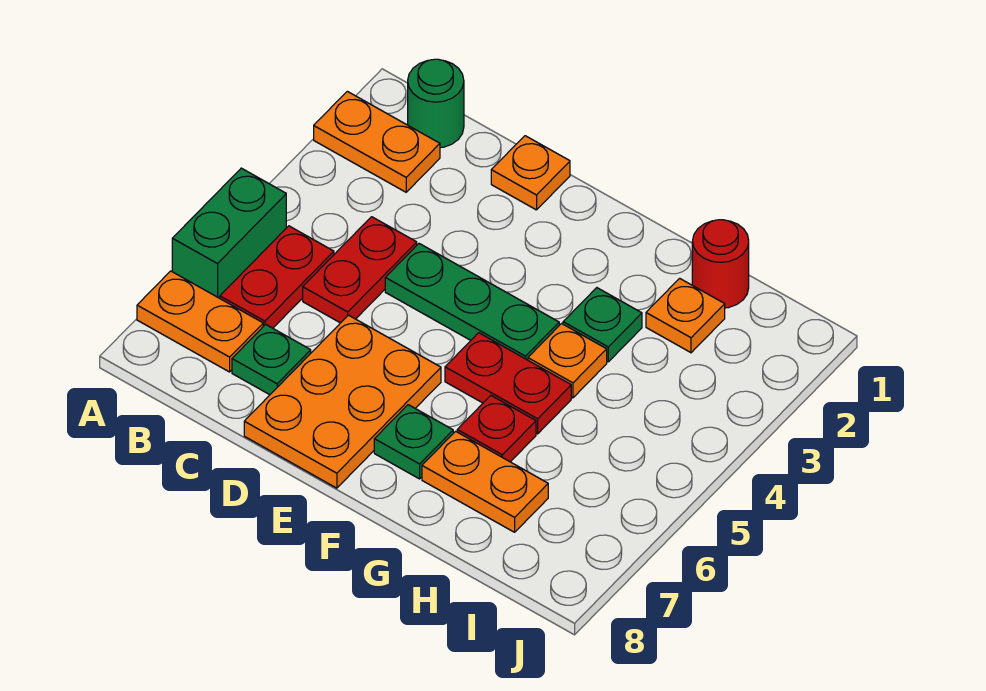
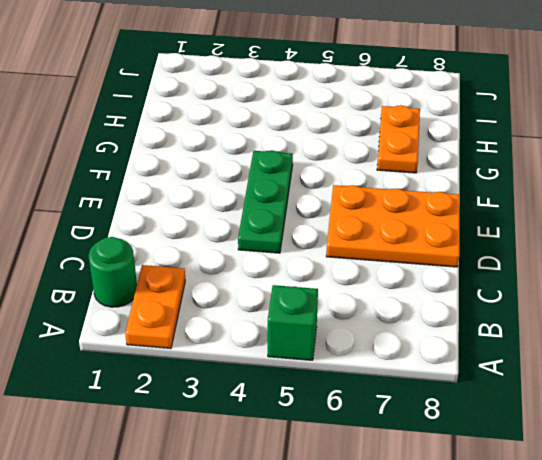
green brick A5 level 1 -> green brick A5:A6 level 1
none -> orange plate A7:B7 level 1
none -> red plate B5:B6 level 1
none -> red plate C4:C5 level 1

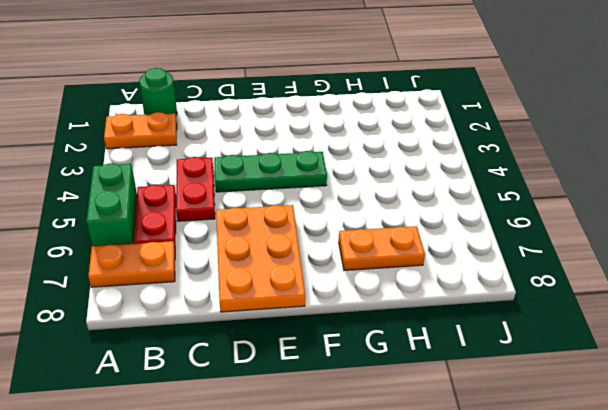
none -> green plate C7 level 1
none -> orange plate D1 level 1
none -> red plate F5:G5 level 1

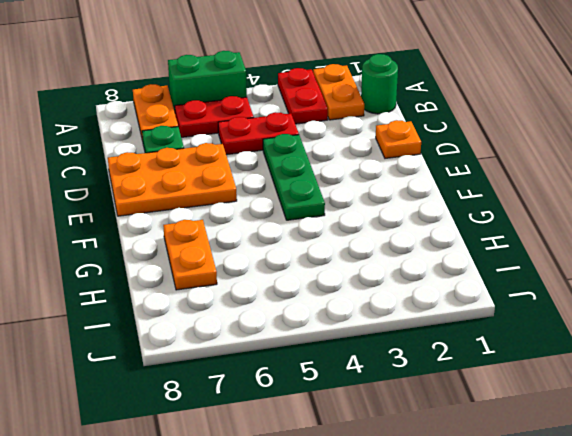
red plate A3:B3 level 1 -> red plate F5:G5 level 1
none -> green plate F7 level 1
none -> green plate G3 level 1
none -> orange plate G4 level 1

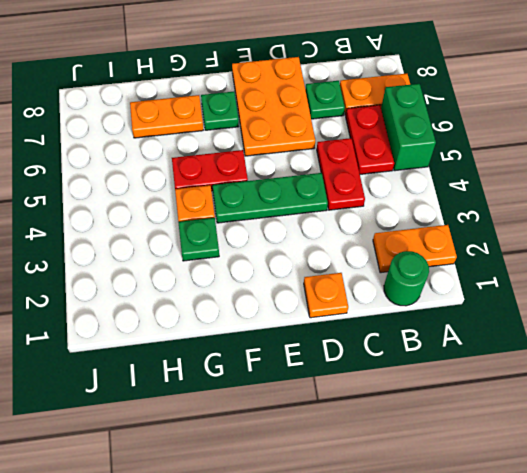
none -> red plate G6 level 1
none -> red round brick H1 level 1
none -> orange plate H2 level 1

